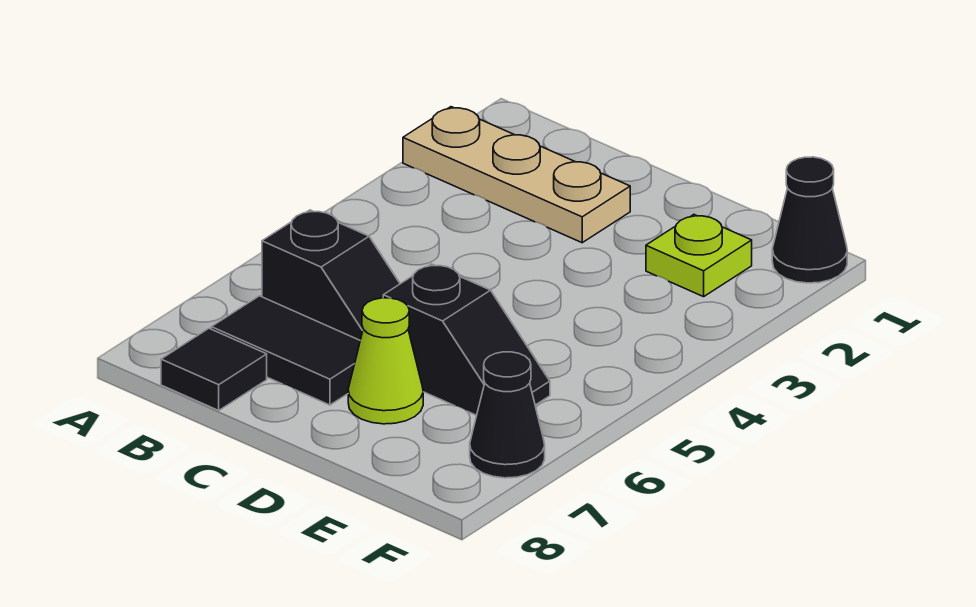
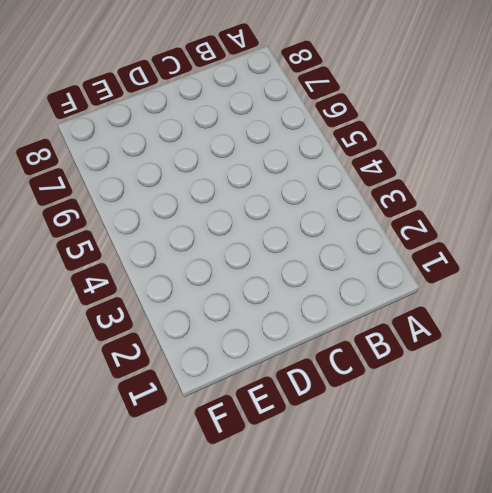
none -> tan plate A2:C2 level 1
none -> black slope B6:C6 level 1 top B

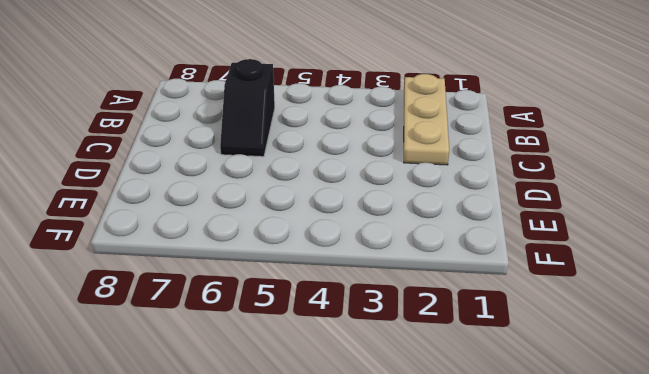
none -> black tile B7:C7 level 1
none -> black tile B8 level 1

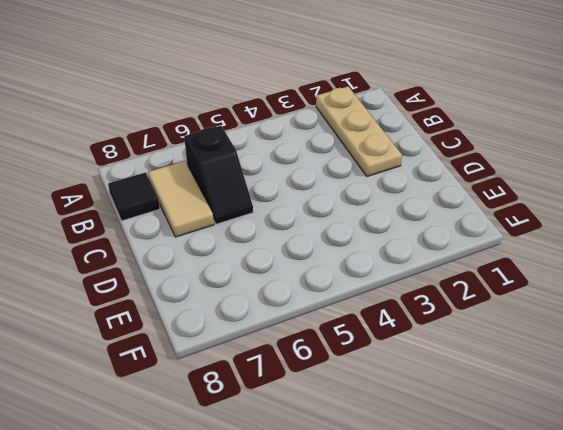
tan tile B7:C7 level 1 -> black tile B7:C7 level 1
none -> black slope D6:E6 level 1 top D
none -> lime cone D7 level 1

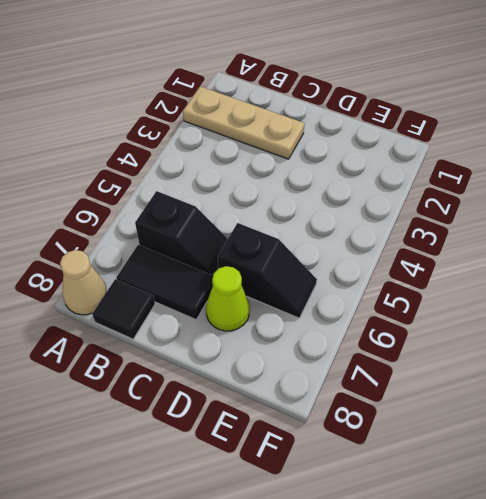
tan cone A8 level 1 -> none
none -> lime plate E2 level 1
none -> black cone F1 level 1

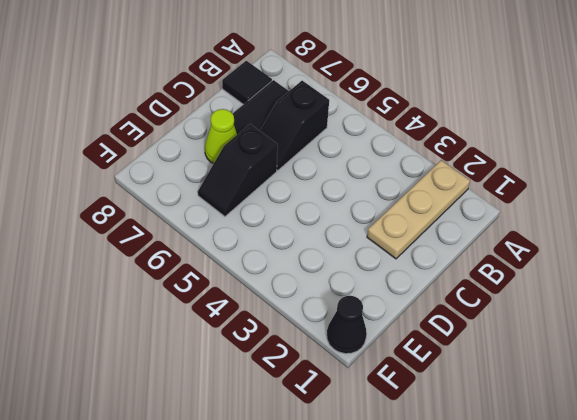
none -> lime plate E2 level 1
none -> black cone F7 level 1

